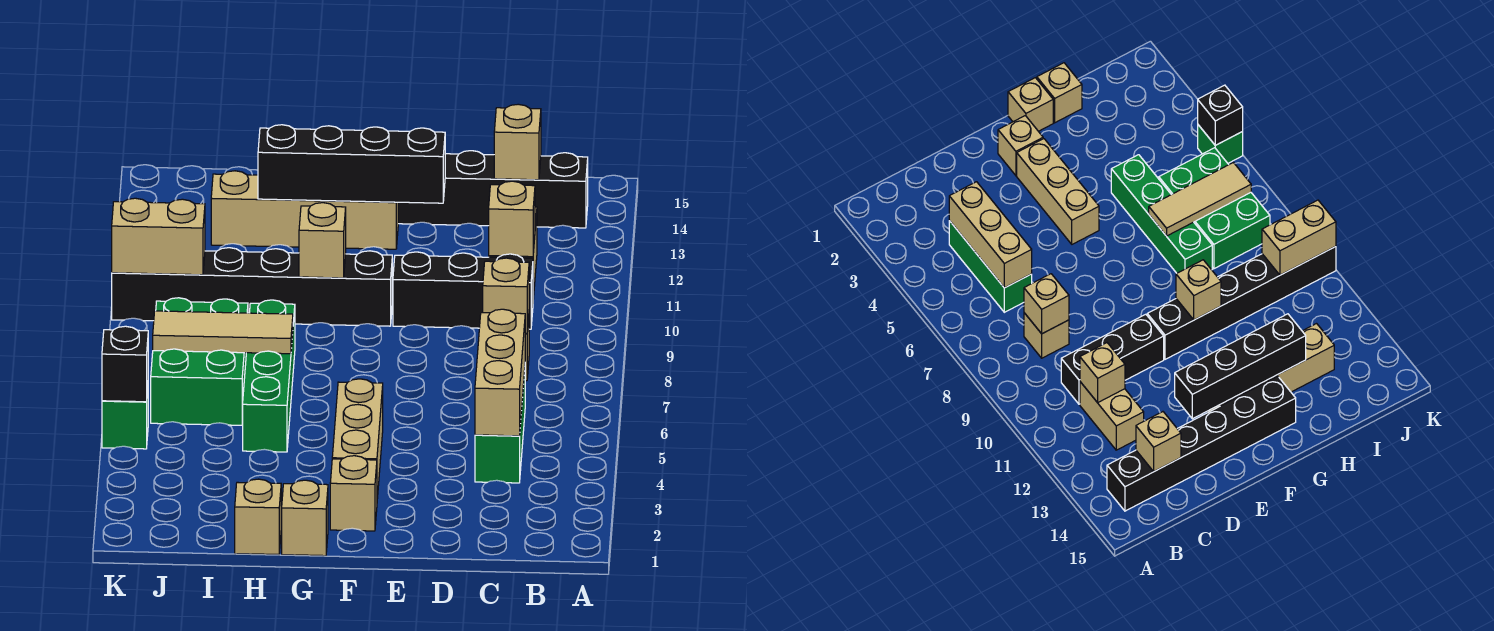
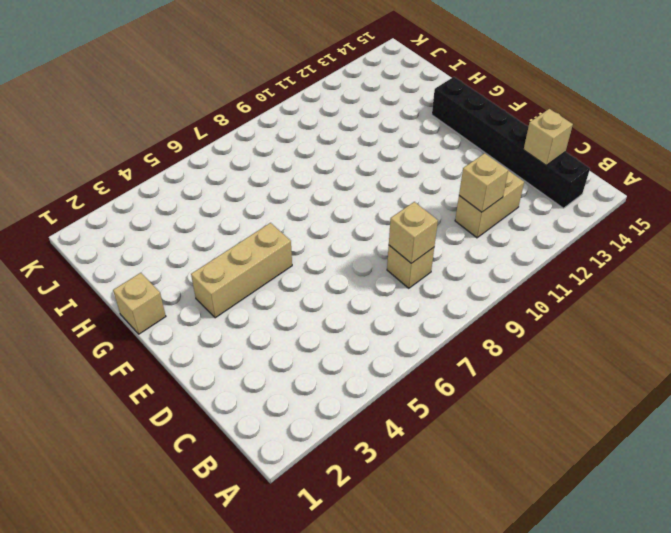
none -> green brick C4:C6 level 1
none -> black brick C10:E10 level 1
none -> tan brick F2 level 1

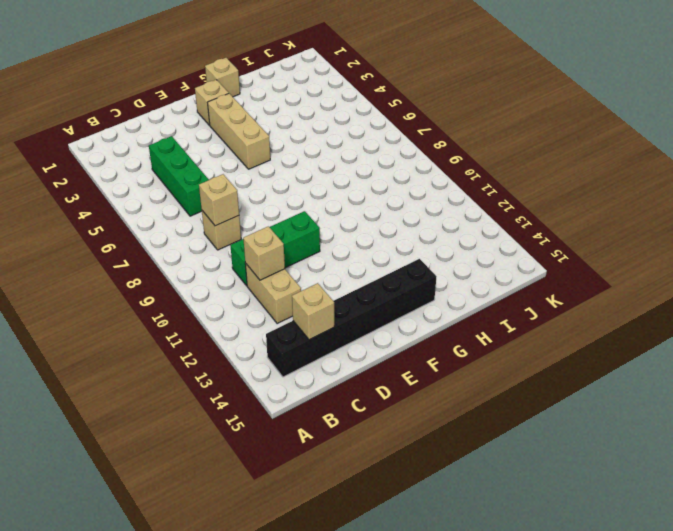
green brick C10:E10 level 1 -> black brick C10:E10 level 1
none -> black brick F10:K10 level 1
none -> tan brick F13:I13 level 1
none -> tan brick H1 level 1

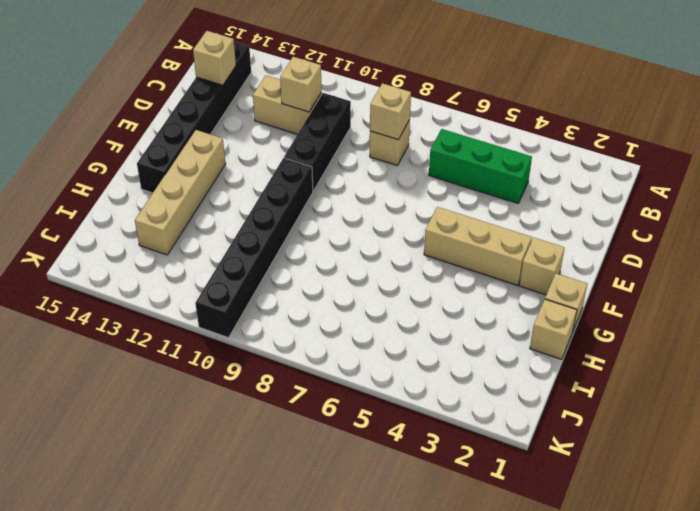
none -> green brick H5:H8 level 1
none -> green brick I6:J8 level 1
none -> green brick K5 level 1

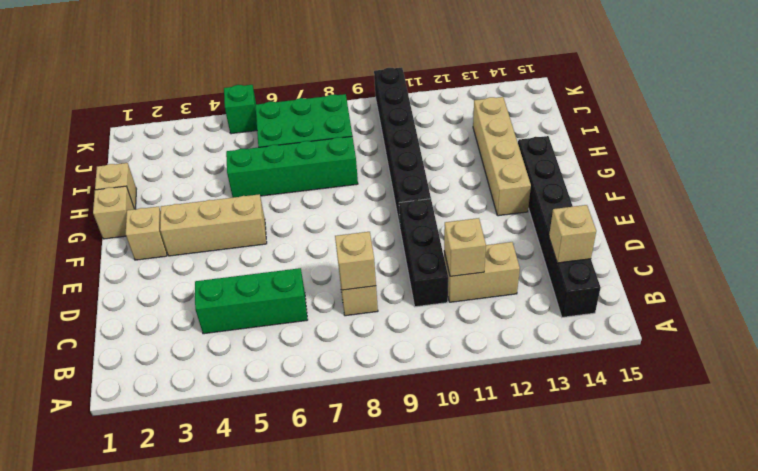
none -> tan brick C4:C6 level 2
none -> black brick E13:H13 level 2
none -> tan brick G10 level 2

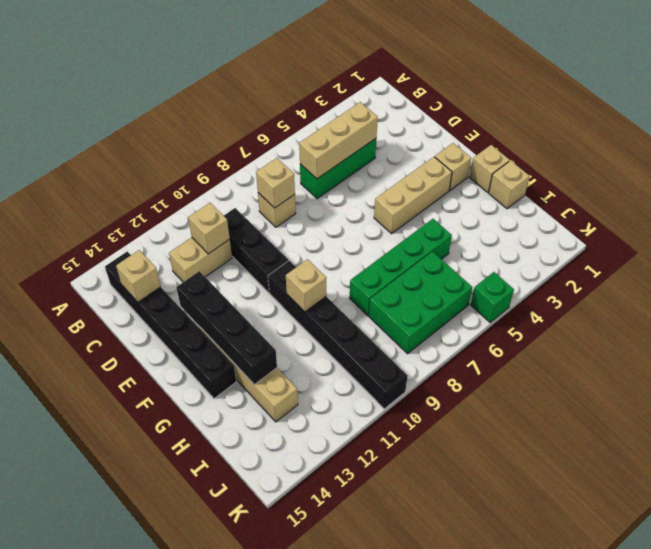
none -> tan tile H7:J7 level 2
none -> tan brick J10:K10 level 2
none -> black brick K5 level 2

